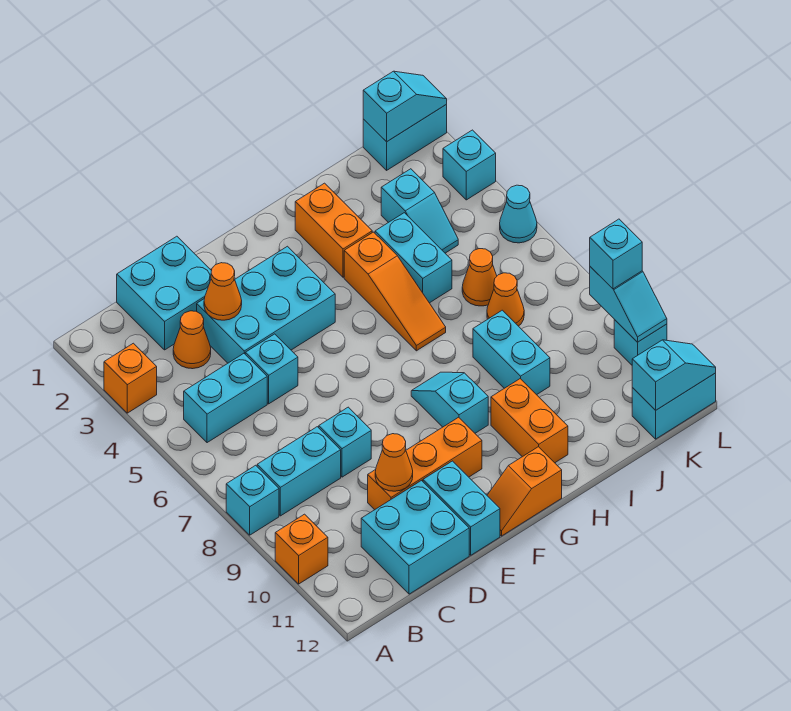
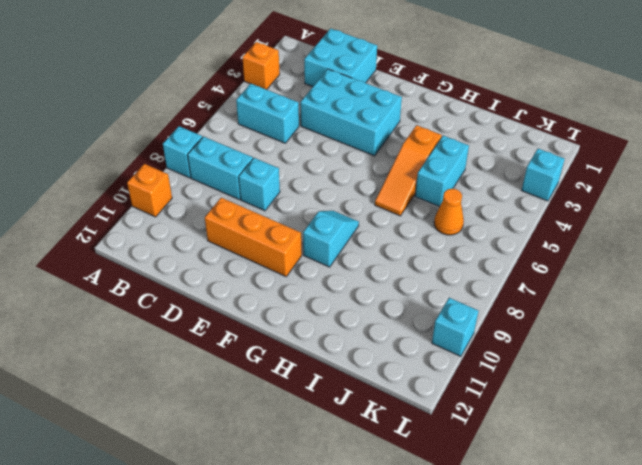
none -> orange cone C3 level 1
none -> cyan brick C11:D12 level 1
none -> cyan brick D5 level 1
none -> cyan brick E11:E12 level 1

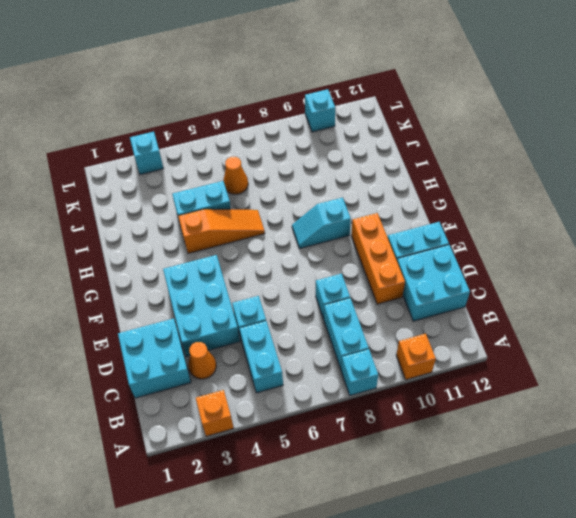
none -> orange slope F12:G12 level 1 top G
none -> orange brick H2:H3 level 1
none -> orange brick H10:H11 level 1
none -> cyan brick I8:I9 level 1

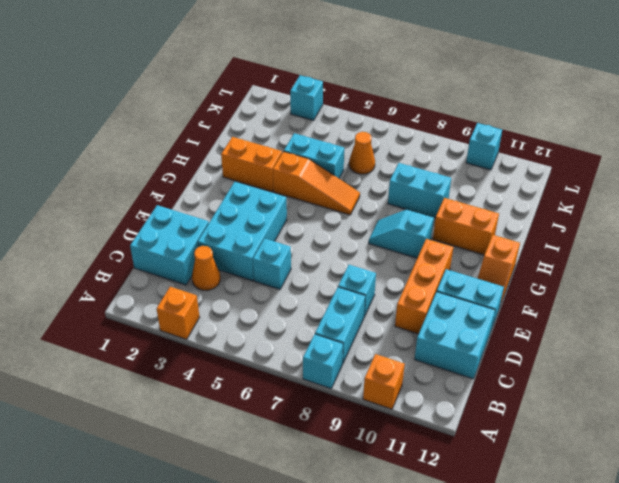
none -> cyan brick B5:C5 level 1
none -> cyan slope J3:J4 level 1 top 3
none -> orange cone J7 level 1
none -> cyan brick K1:L1 level 1

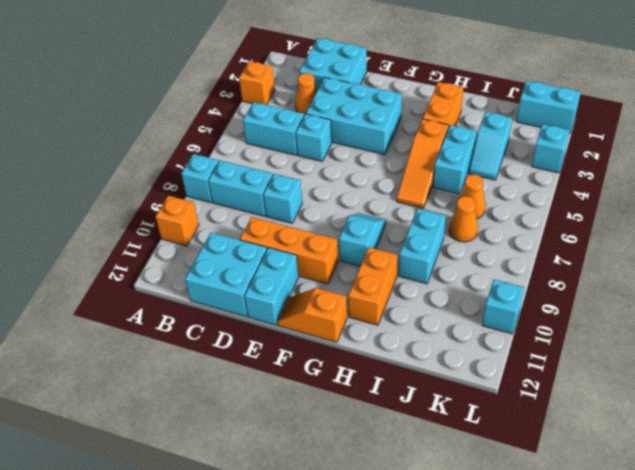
none -> cyan brick K12:L12 level 1
none -> cyan cone L5 level 1
none -> orange cone D3 level 2
none -> orange cone D10 level 2

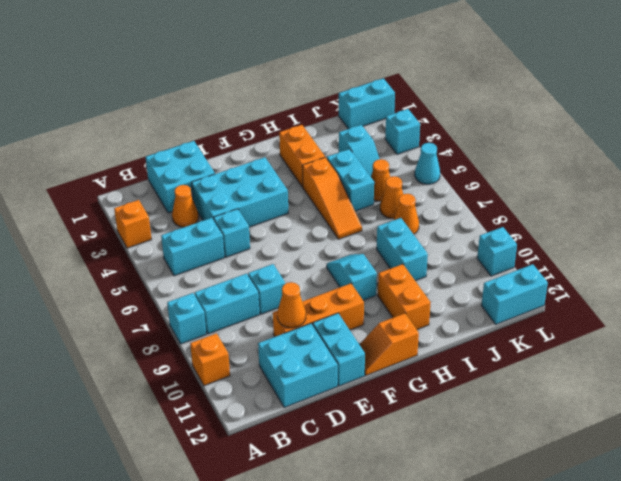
orange cone J5 level 1 -> orange cone D3 level 2
none -> cyan slope K1:L1 level 2 top K
none -> cyan slope K12:L12 level 2 top K
none -> cyan slope L9:L10 level 2 top 9
none -> cyan brick L9 level 3

